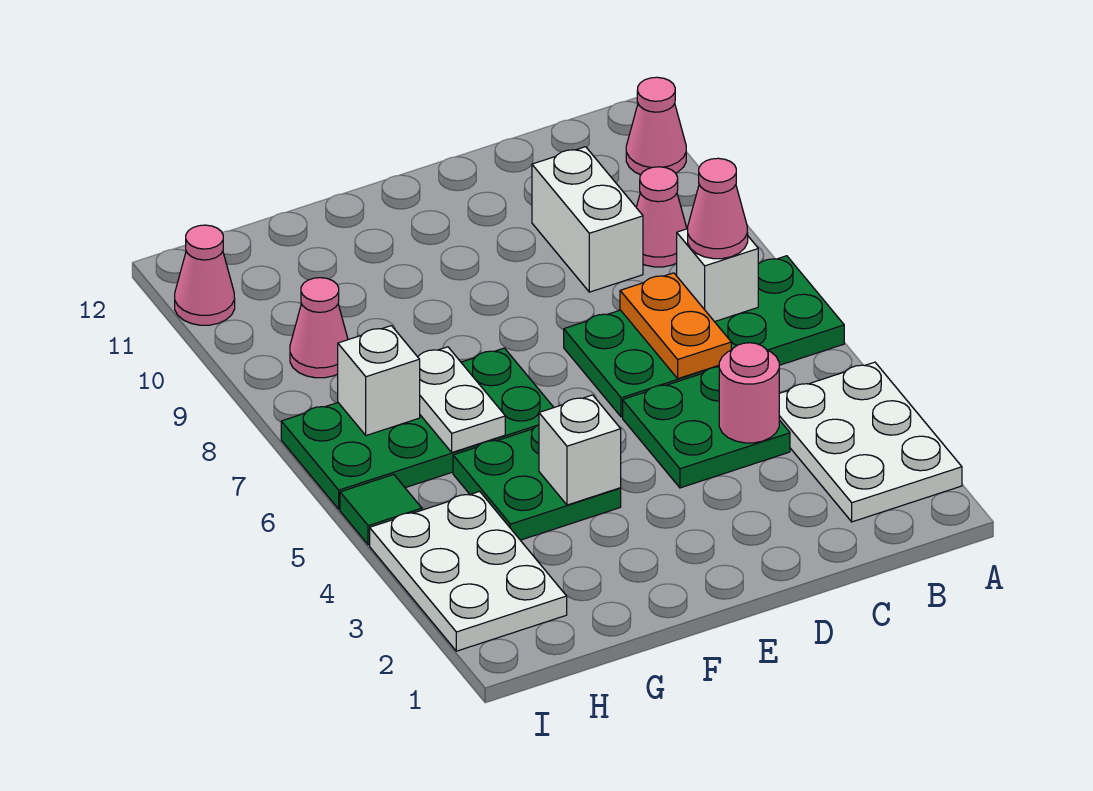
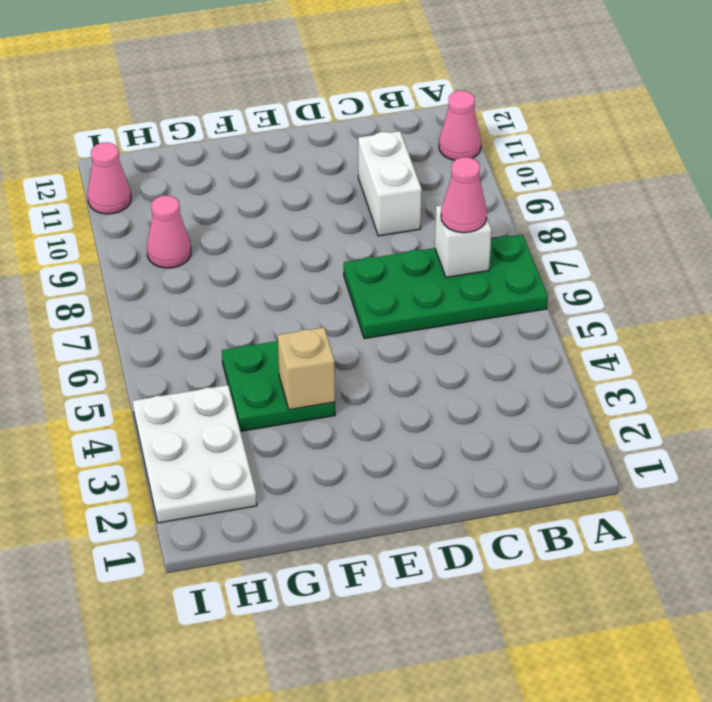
tan brick F4 level 2 -> white brick F4 level 2
none -> white plate A2:B4 level 1
none -> pink cone B9 level 1
none -> green plate C4:D5 level 1

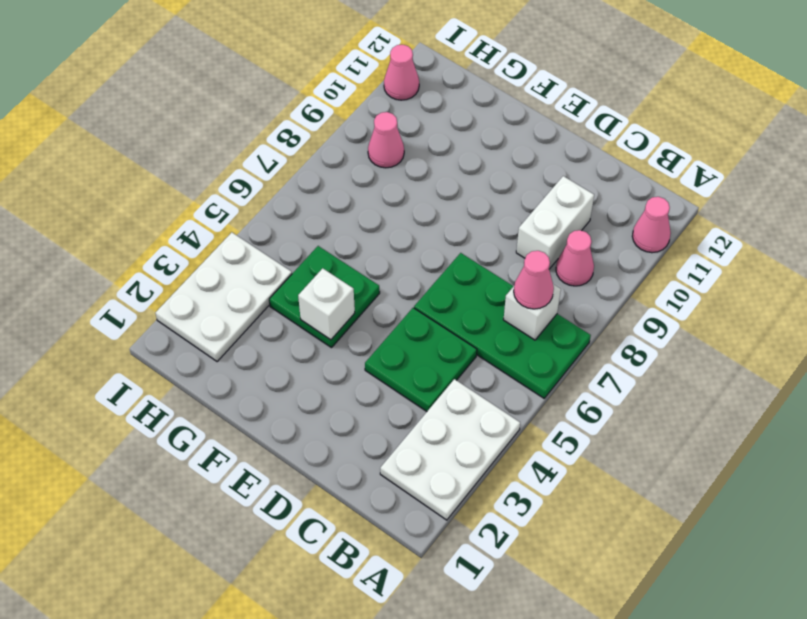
none -> green plate F6:I7 level 1
none -> green tile I5 level 1
none -> pink round brick C4 level 2

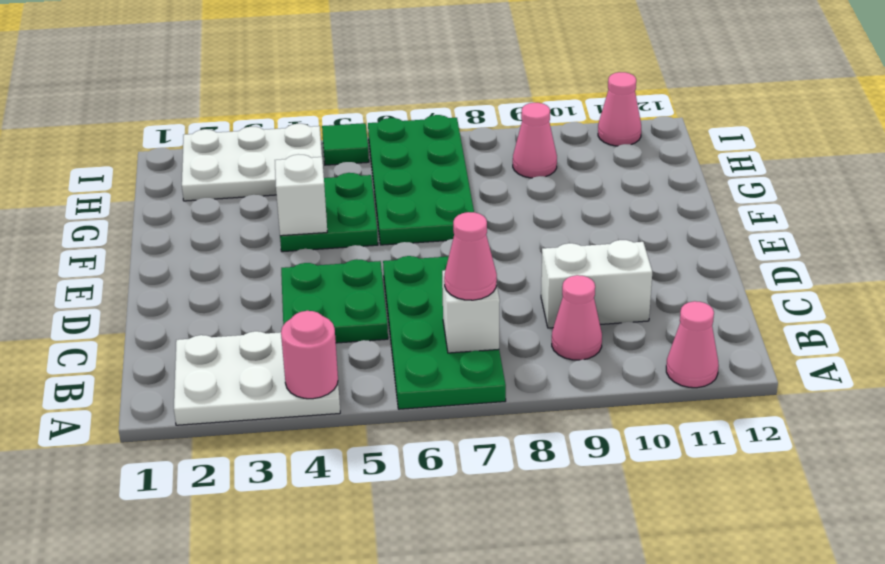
pink round brick A4 level 2 -> pink round brick C4 level 2
none -> orange plate C6:C7 level 2
none -> white plate G6:G7 level 2
none -> white brick H7 level 2

